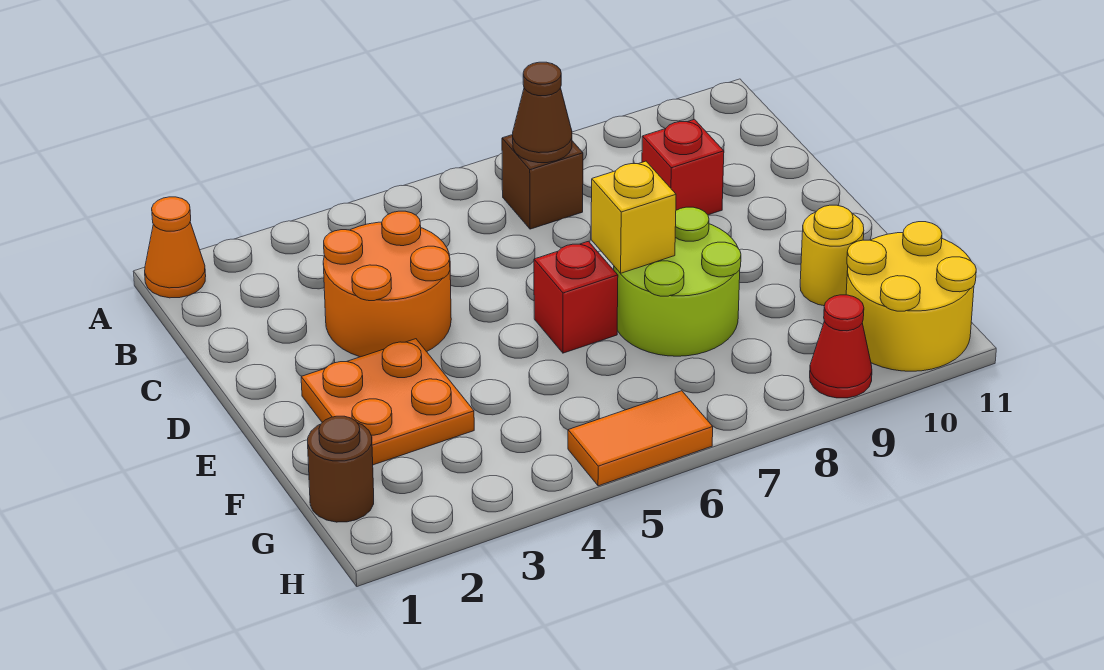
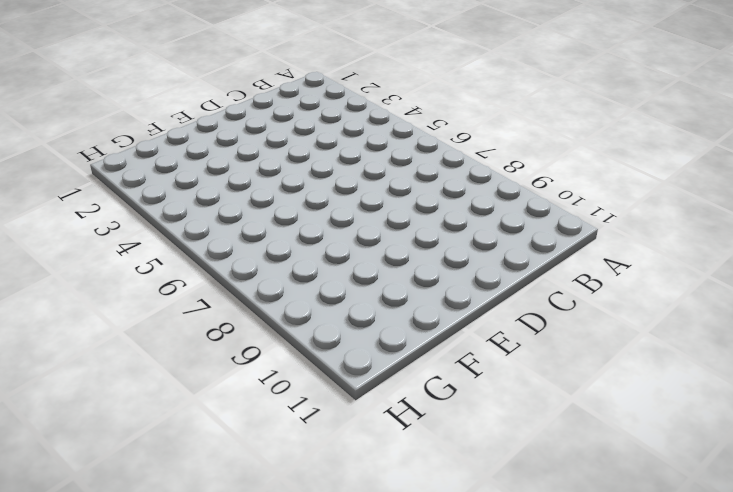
none -> orange cone A1 level 1
none -> brown brick B7 level 1
none -> orange round brick C3:D4 level 1

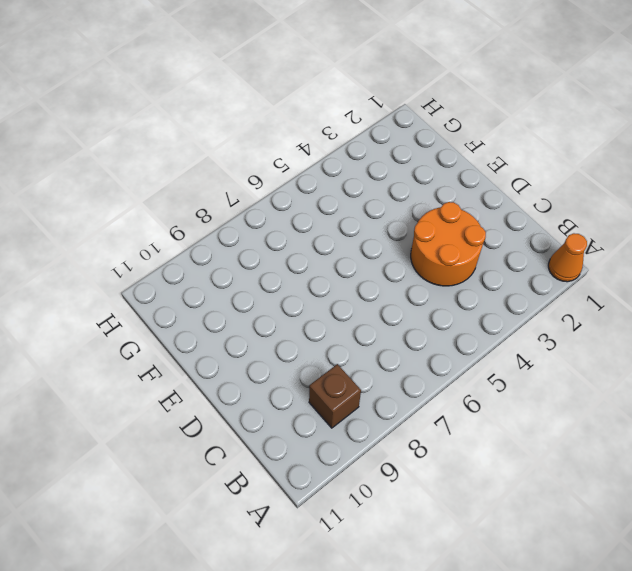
brown brick B9 level 1 -> brown brick B7 level 1
none -> red brick C9 level 1
none -> orange plate E2:F3 level 1
none -> red brick E6 level 1

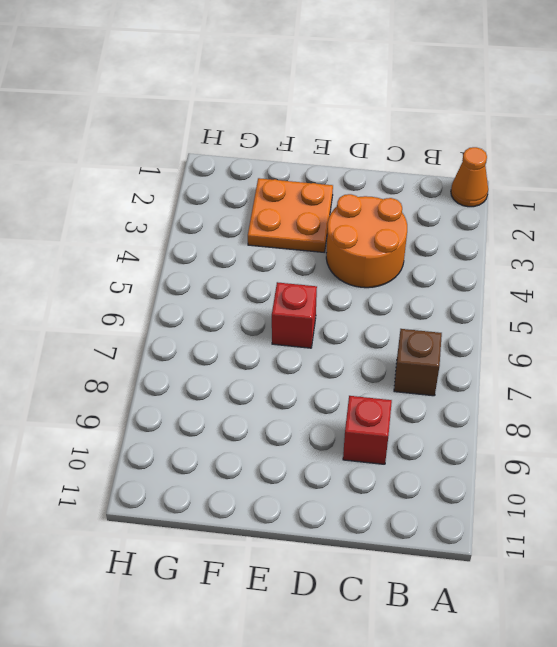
none -> lime round brick E7:F8 level 1
none -> yellow round brick F10 level 1
none -> brown round brick G1 level 1

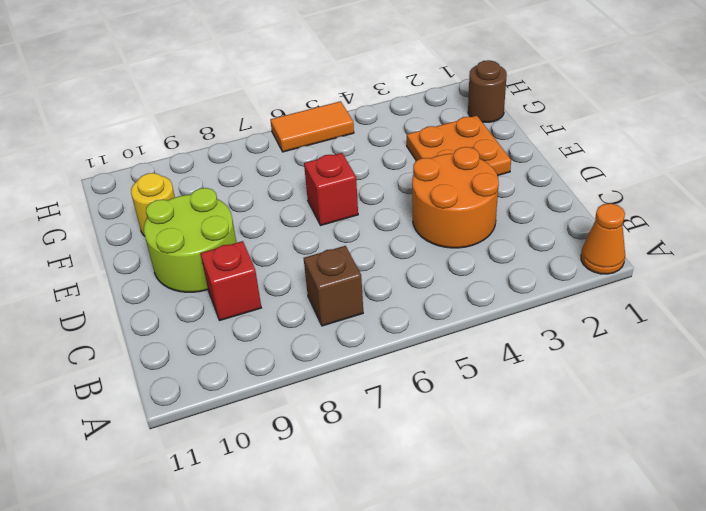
lime round brick D9:E10 level 1 -> lime round brick E7:F8 level 1
none -> yellow round brick G10:H11 level 1
none -> red cone H9 level 1
none -> brown cone B7 level 2

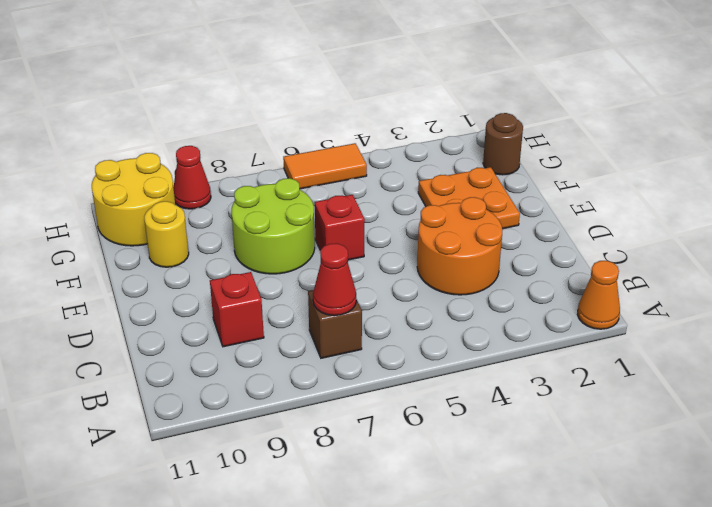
red cone B7 level 2 -> brown cone B7 level 2
none -> yellow brick E7 level 2

